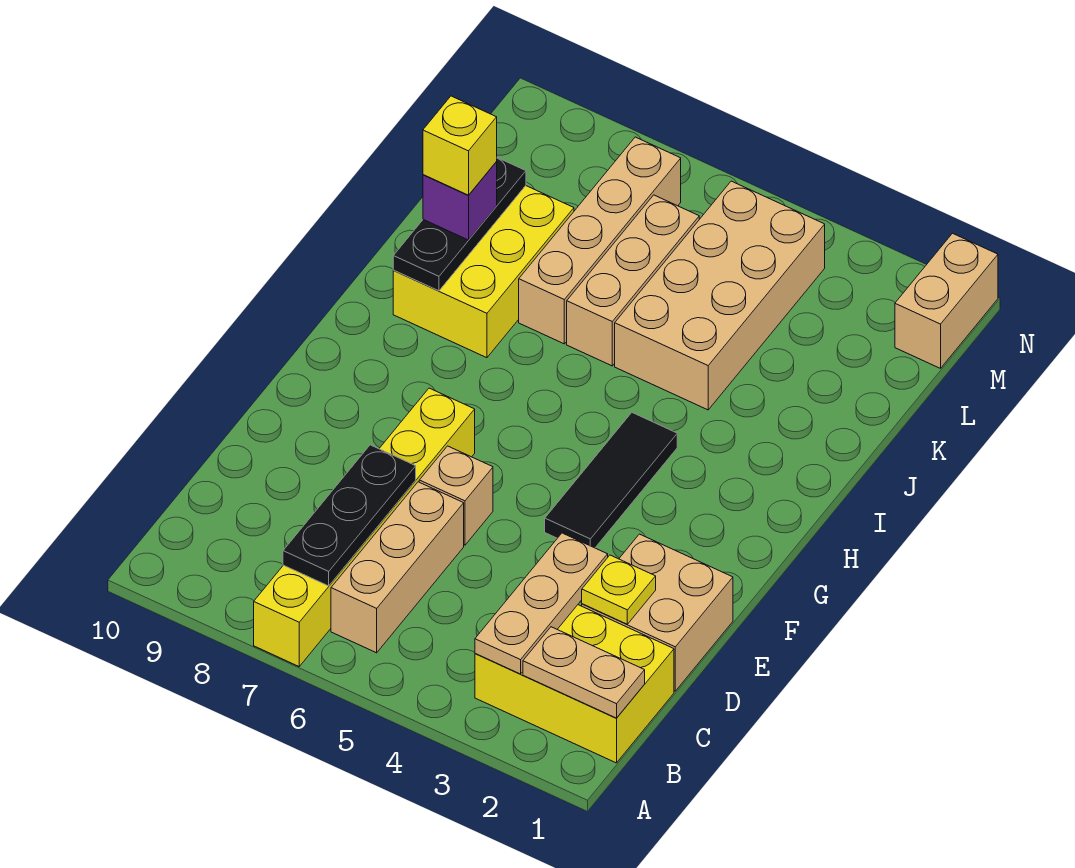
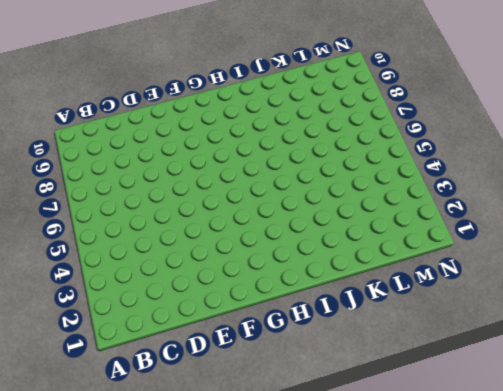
none -> yellow brick A7:F7 level 1
none -> yellow brick B1:C3 level 1
none -> tan brick B6:D6 level 1

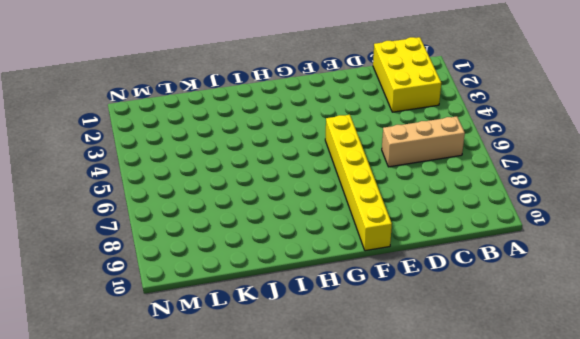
yellow brick F5:F10 level 1 -> yellow brick A7:F7 level 1
none -> tan brick D1:E2 level 1
none -> tan brick E6 level 1
none -> black tile F4:H4 level 1

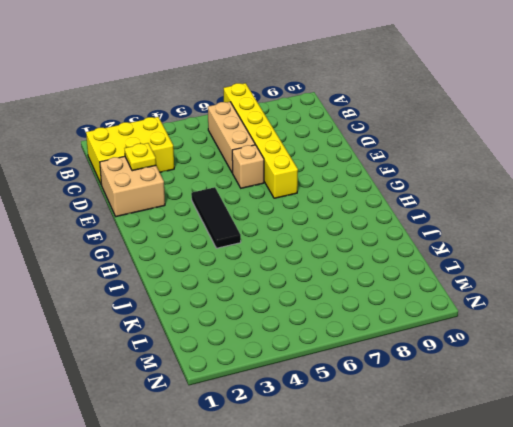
none -> yellow brick I8:K9 level 1
none -> tan brick J4:M5 level 1
none -> tan brick J6:L6 level 1

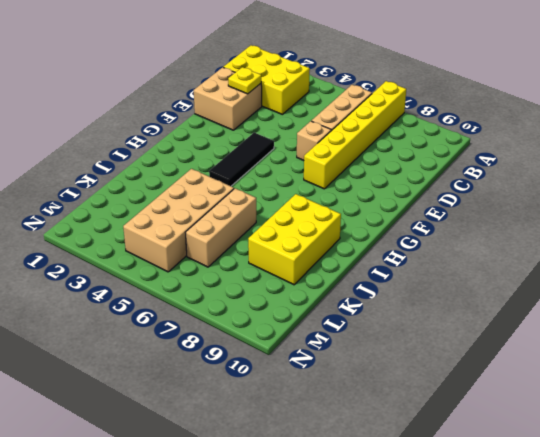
none -> tan brick J7:M7 level 1
none -> tan brick M1:N1 level 1
none -> tan plate B1:B2 level 2

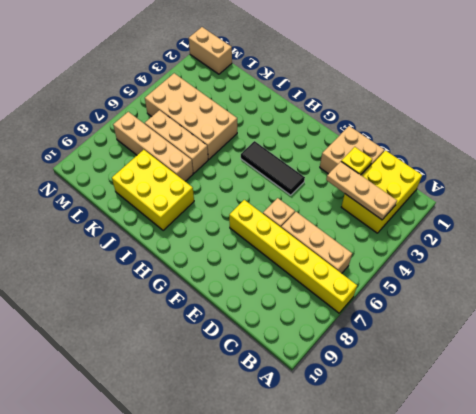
none -> tan plate B1:B2 level 2
none -> black plate B7:D7 level 2
none -> black plate I9:K9 level 2

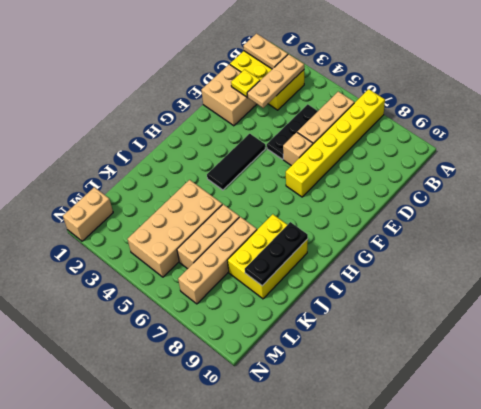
black plate C5:E5 level 1 -> black plate B7:D7 level 2
none -> purple brick J9 level 3
none -> yellow brick J9 level 4

